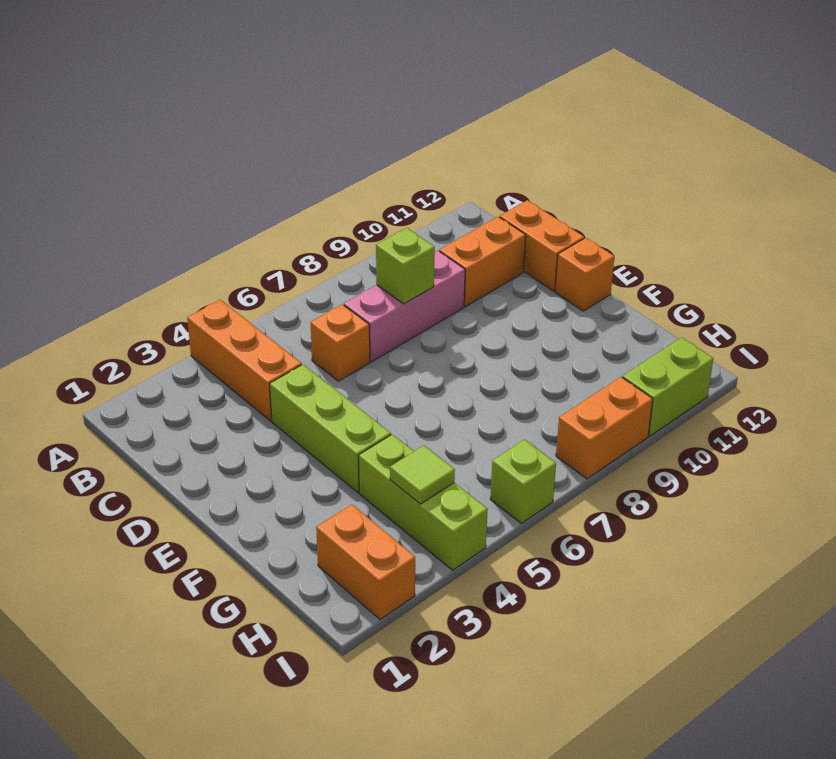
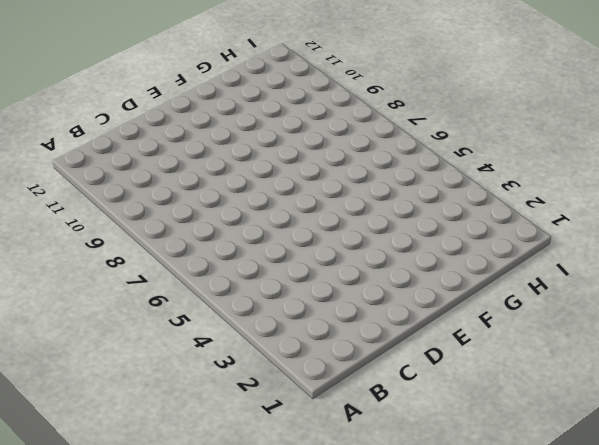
none -> orange brick A4:C4 level 1
none -> orange brick C6 level 1
none -> pink brick C7:C9 level 1

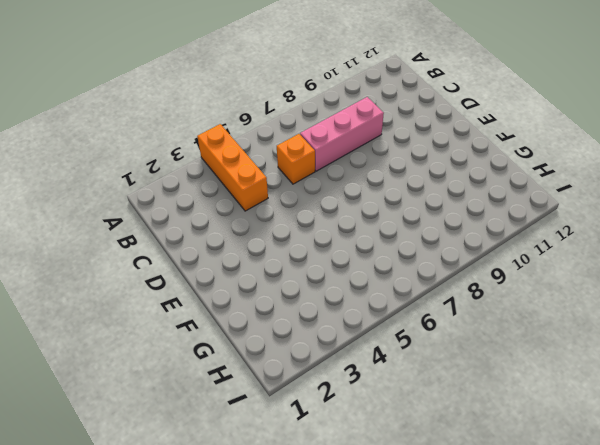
none -> orange brick C10:C11 level 1
none -> orange brick C12:D12 level 1
none -> lime brick D4:F4 level 1

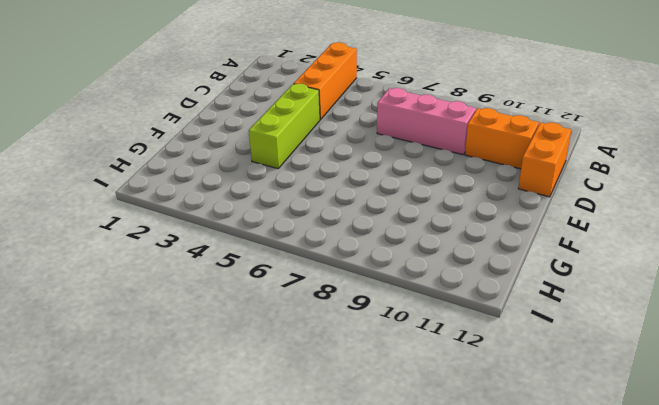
none -> orange brick C6 level 1
none -> orange brick E12 level 1
none -> lime brick G4:I4 level 1

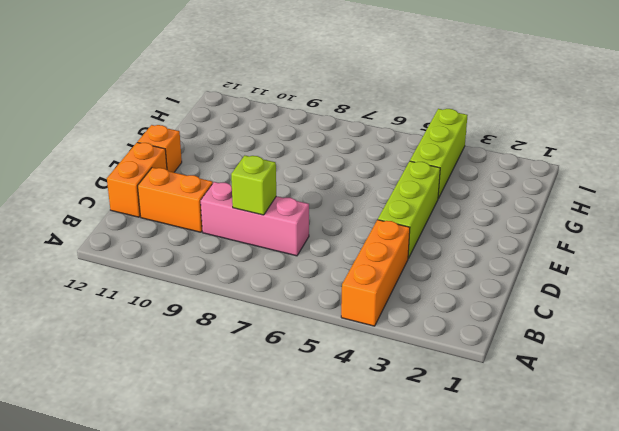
none -> orange brick C6 level 1
none -> orange brick H2:I2 level 1
none -> lime brick I6 level 1

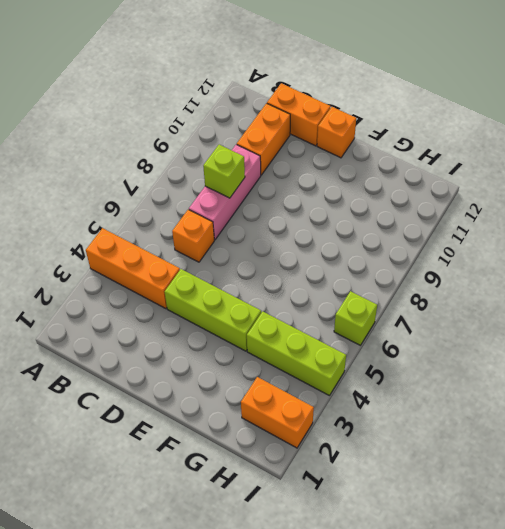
none -> orange brick I8:I9 level 1
none -> lime brick I10:I11 level 1
none -> lime tile H4 level 2

